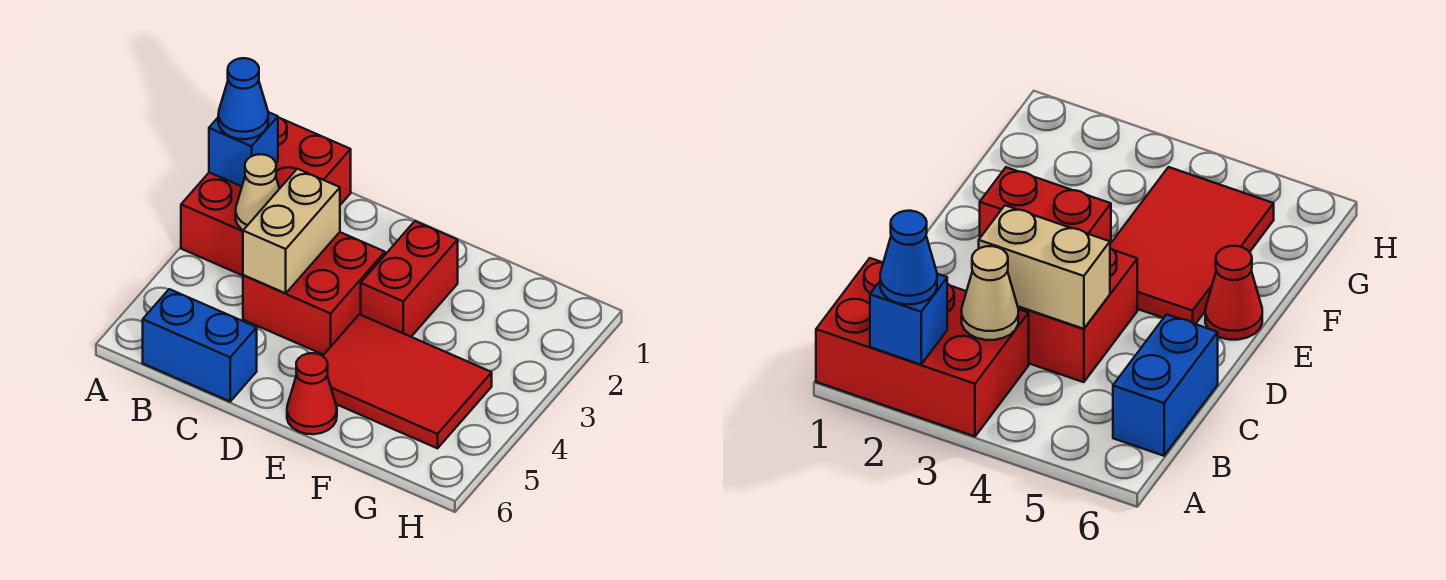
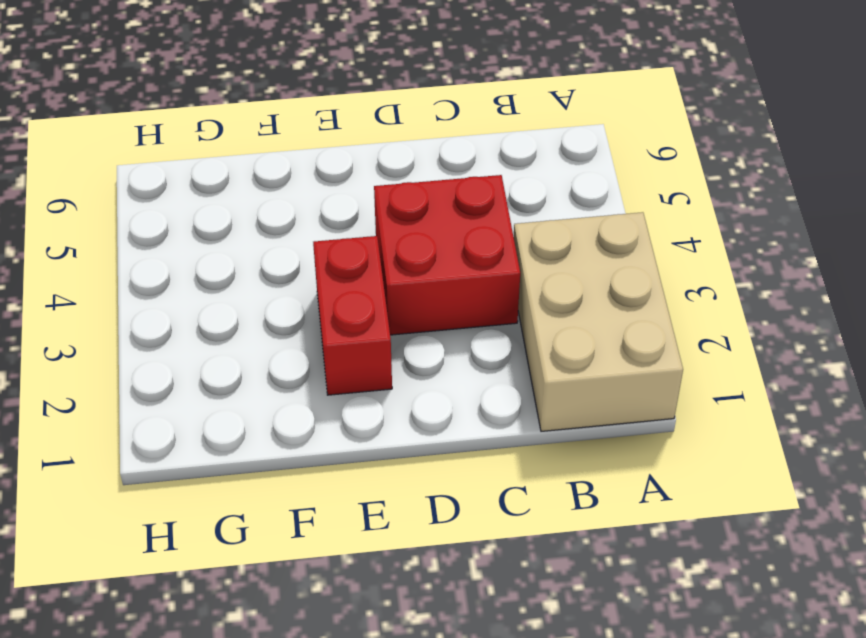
tan brick A1:B3 level 1 -> red brick A1:B3 level 1
none -> blue brick B6:C6 level 1
none -> red tile E4:G5 level 1

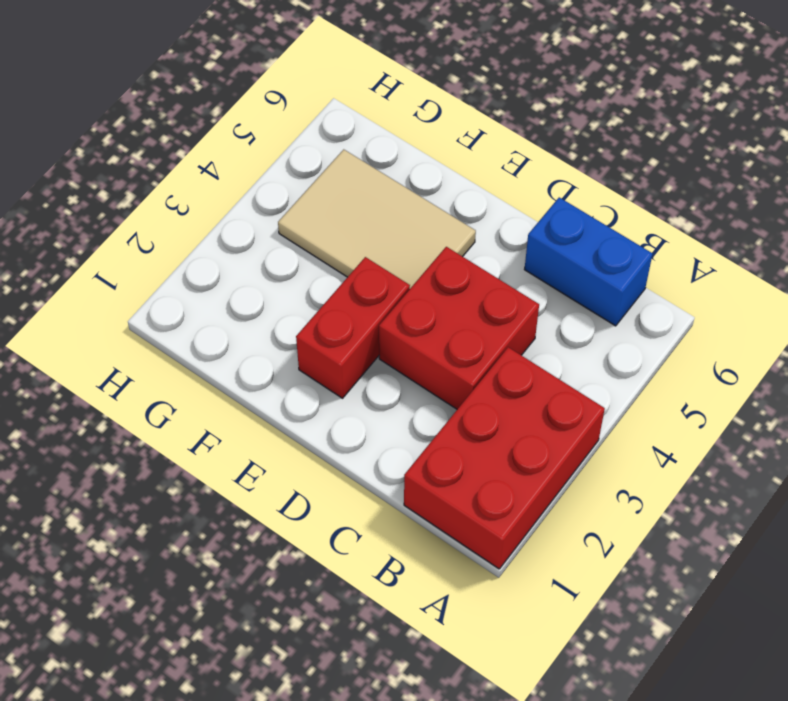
tan tile E4:G5 level 1 -> red tile E4:G5 level 1
none -> red cone E6 level 1
none -> blue brick A2 level 2

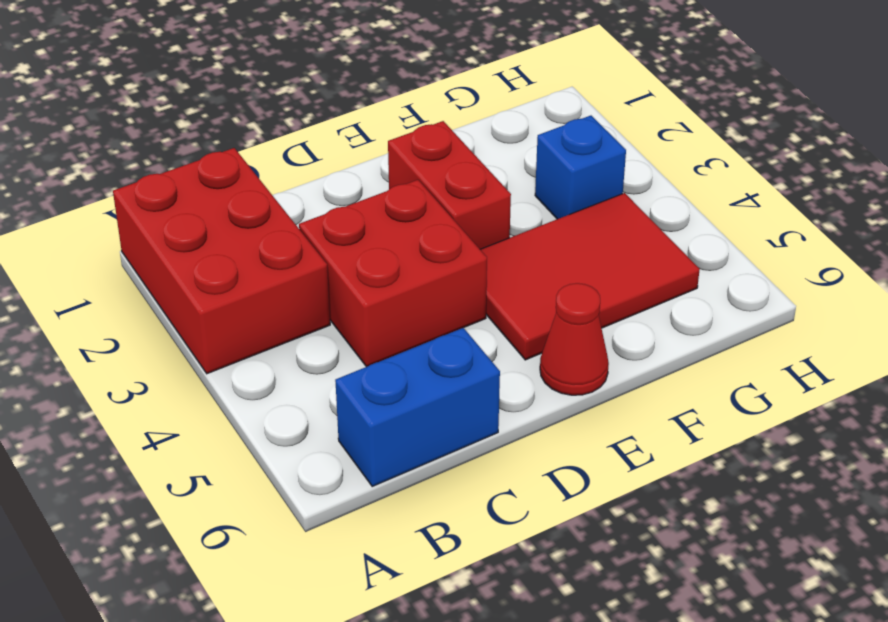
blue brick G3 level 1 -> blue brick A2 level 2
none -> tan cone B3 level 2
none -> tan brick C3:C4 level 2

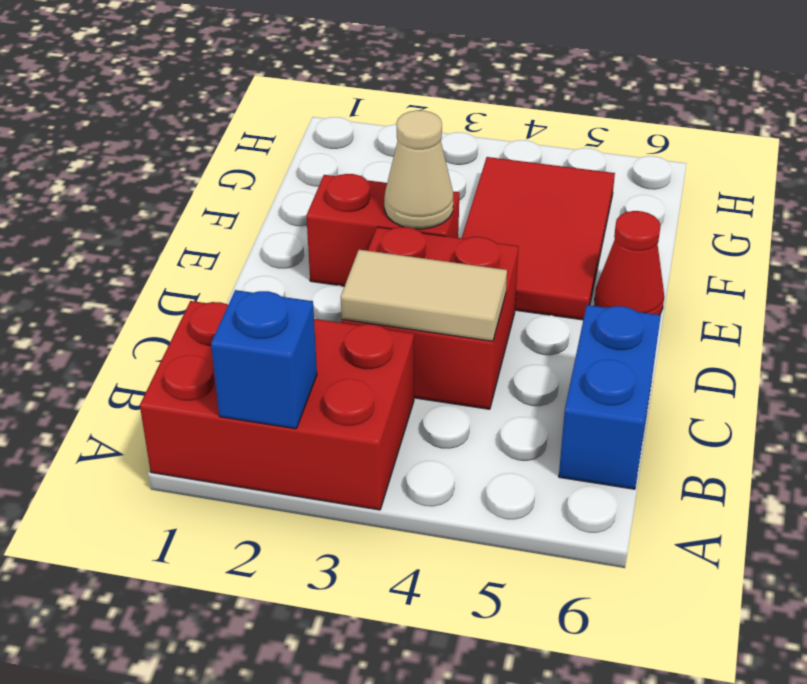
tan tile C3:C4 level 2 -> tan brick C3:C4 level 2
tan cone E3 level 2 -> tan cone B3 level 2
none -> blue cone A2 level 3

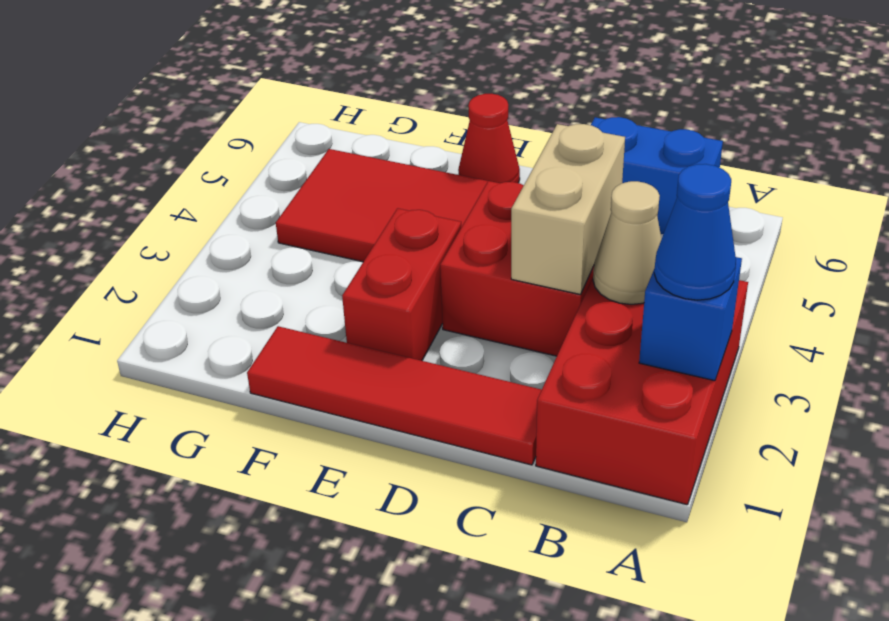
red tile C1:F1 level 1 -> none

